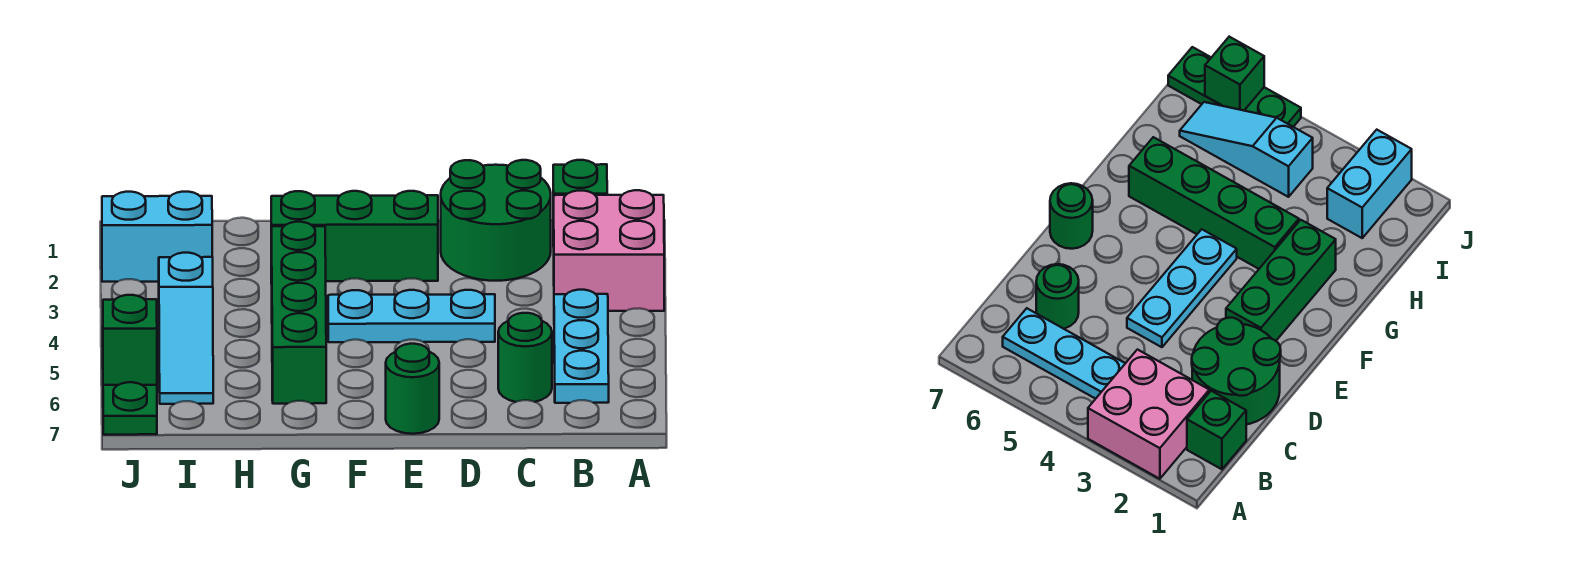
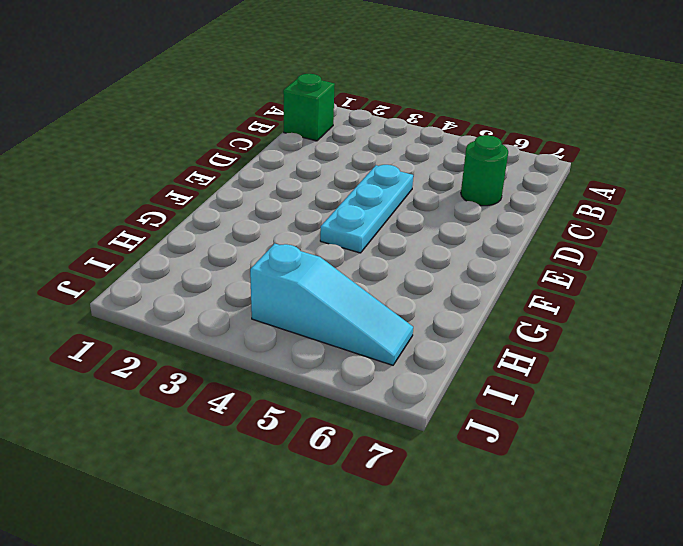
none -> pink brick A2:B3 level 1
none -> cyan plate B4:B6 level 1
none -> green round brick C1:D2 level 1

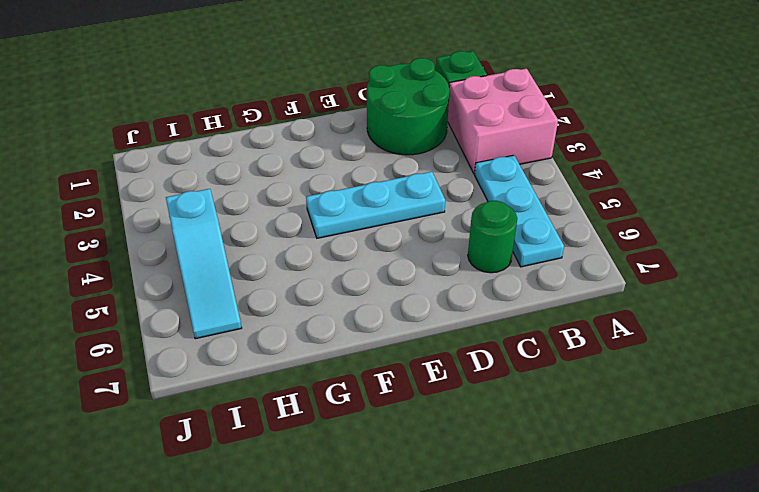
none -> green brick E2:G2 level 1
none -> green round brick E7 level 1
none -> green brick G3:G6 level 1

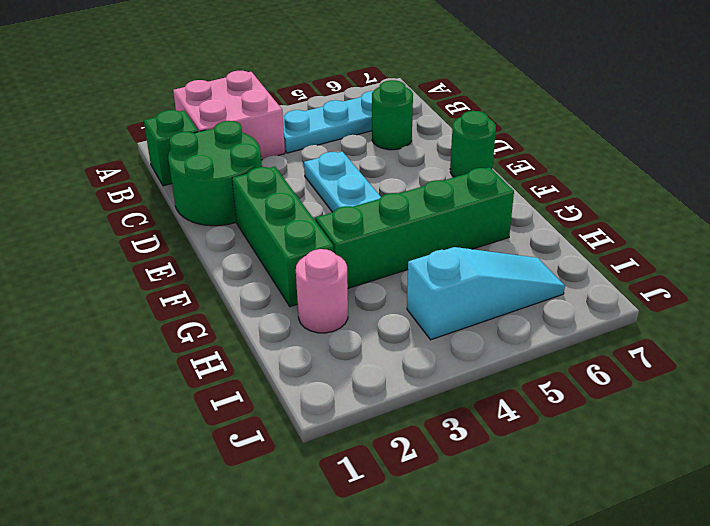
pink round brick H2 level 1 -> none
none -> cyan brick I2:J2 level 1
none -> green plate J5:J7 level 1
none -> green brick J6 level 2

